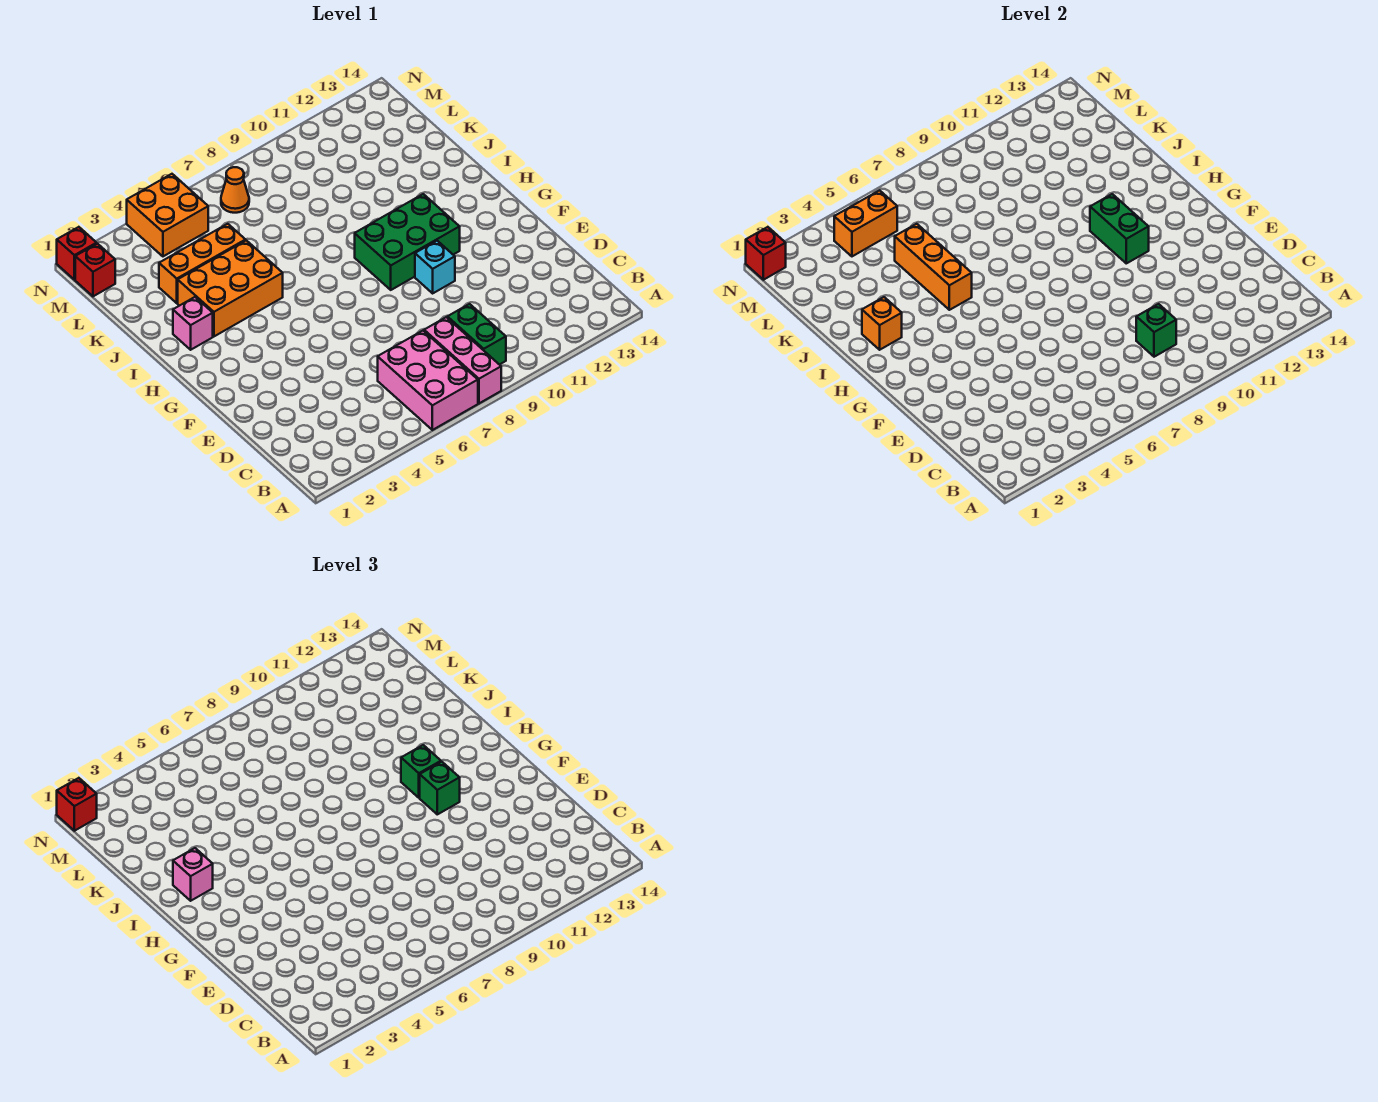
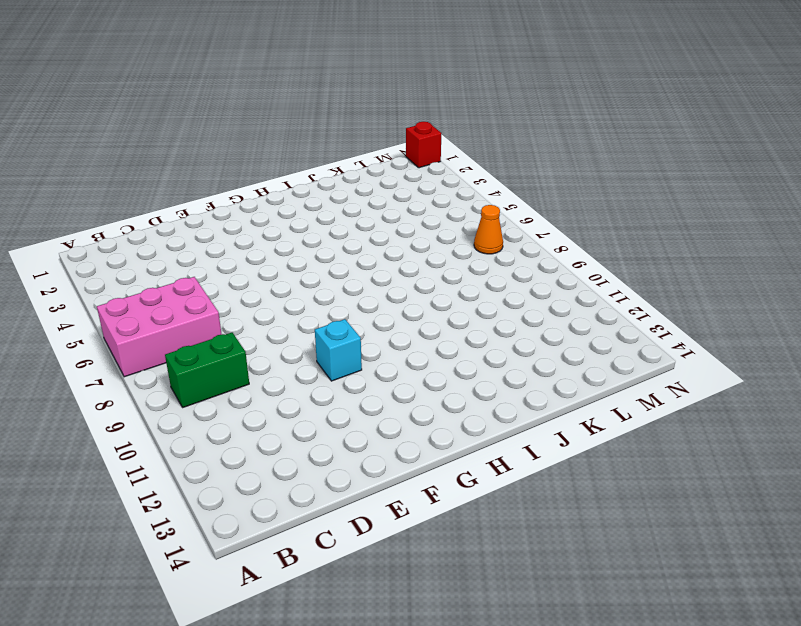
none -> pink brick A8:C8 level 1
none -> green brick G9:H11 level 1
none -> pink brick I2 level 1

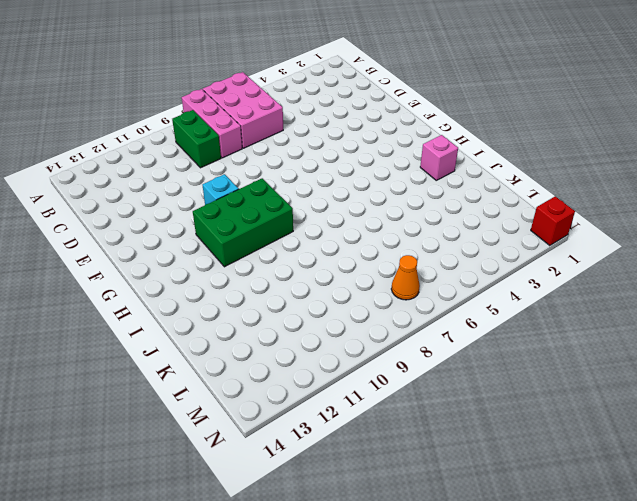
none -> orange brick I3:J5 level 1
none -> orange brick K3:K5 level 1
none -> red brick M1 level 1

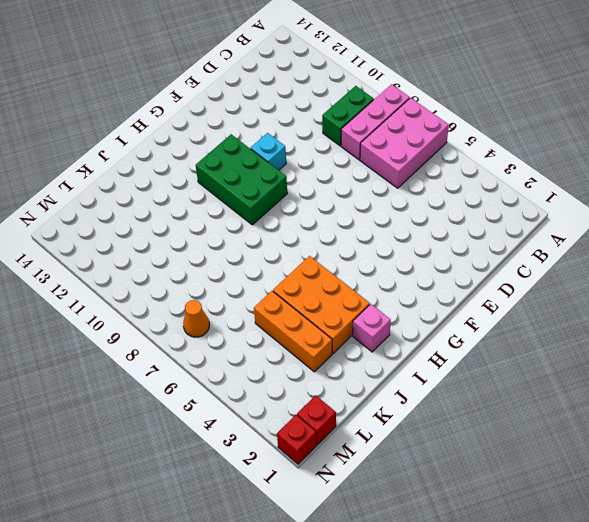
none -> orange brick M4:N5 level 1
none -> green brick C9 level 2
none -> green brick G11:H11 level 2

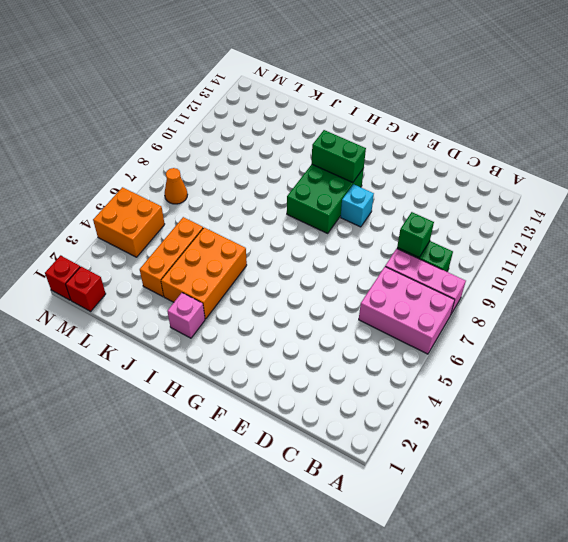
none -> orange brick I2 level 2
none -> orange brick I5:K5 level 2
none -> orange brick M4:M5 level 2

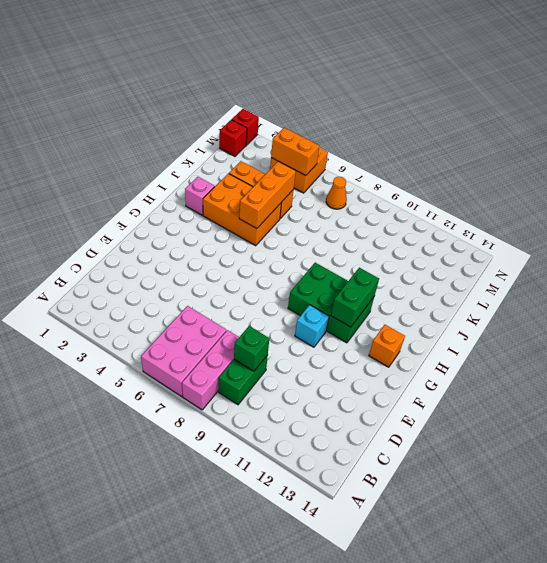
orange brick G13 level 1 -> orange brick I2 level 2
none -> red brick N1 level 2
none -> green brick G11 level 3
none -> green brick H11 level 3

